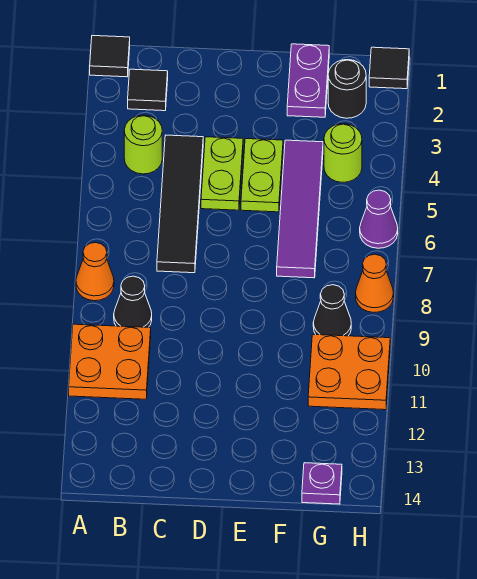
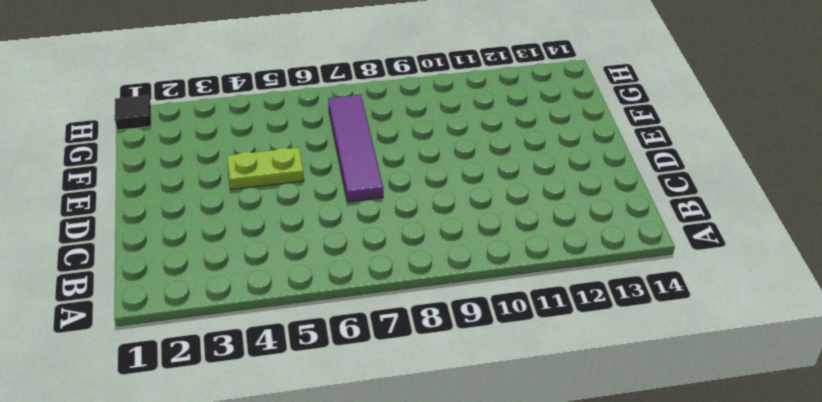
purple tile D7:G7 level 1 -> purple tile F4:F7 level 1
none -> black tile A1 level 1
none -> orange cone A8 level 1
none -> orange plate A10:B11 level 1

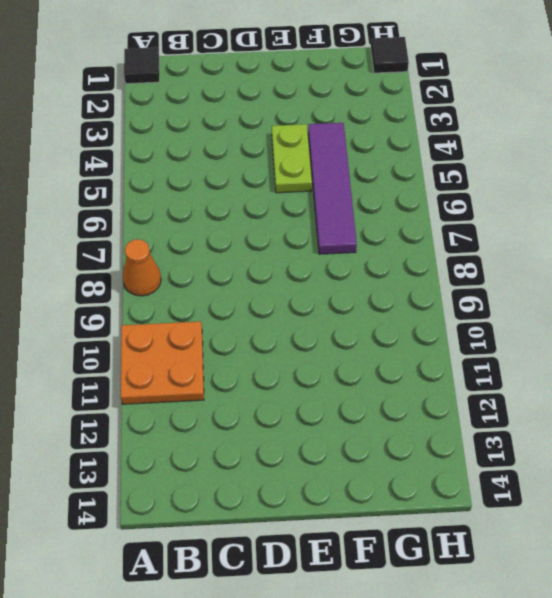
none -> black tile B2 level 1
none -> lime round brick B4 level 1
none -> black cone B9 level 1

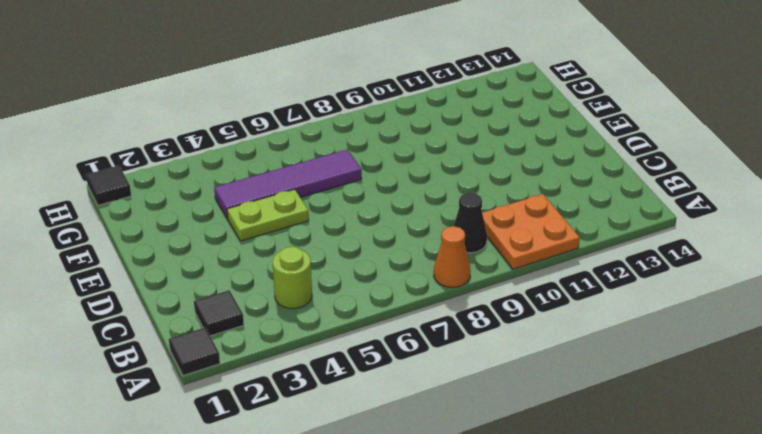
none -> black tile C4:C7 level 1
none -> lime plate D4:D5 level 1
none -> purple plate F1:F2 level 1

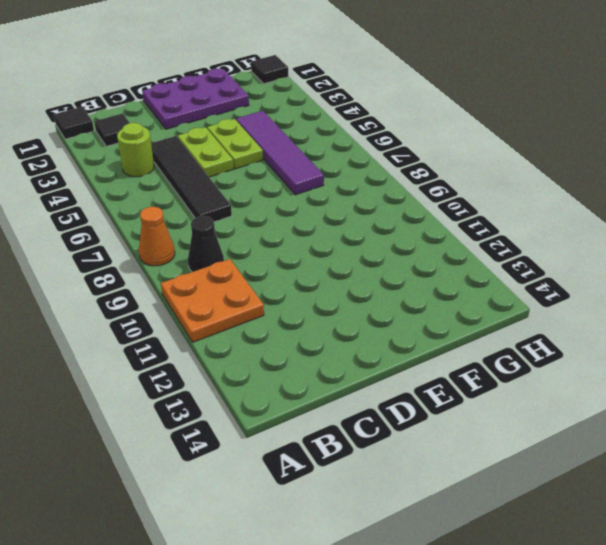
purple plate D1:F2 level 1 -> purple plate F1:F2 level 1
none -> black round brick G2 level 1
none -> lime round brick G4 level 1
none -> black cone G9 level 1

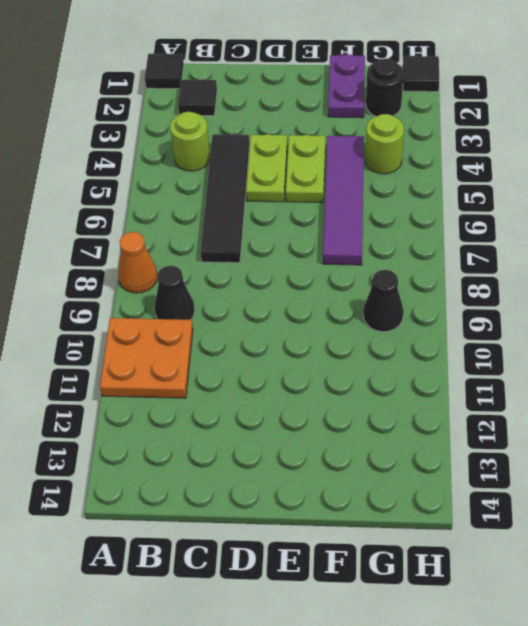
none -> orange plate G10:H11 level 1
none -> purple plate G14 level 1
none -> purple cone H6 level 1

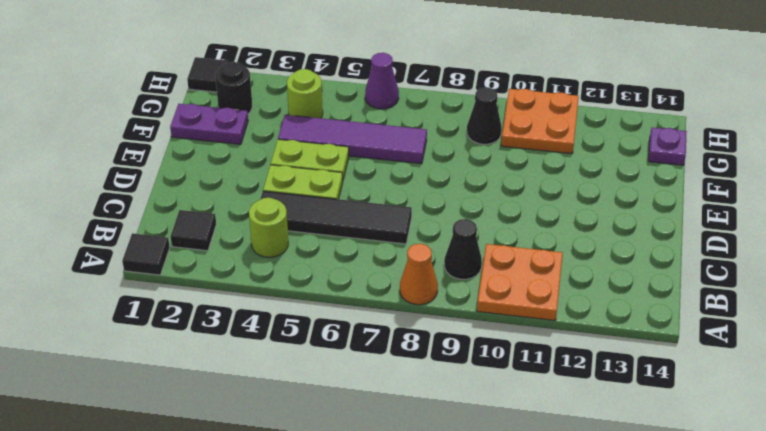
none -> orange cone H8 level 1

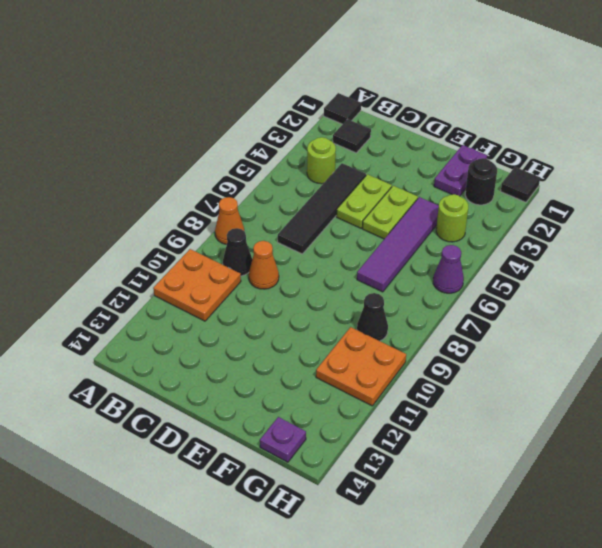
orange cone C9 level 1 -> orange cone H8 level 1

